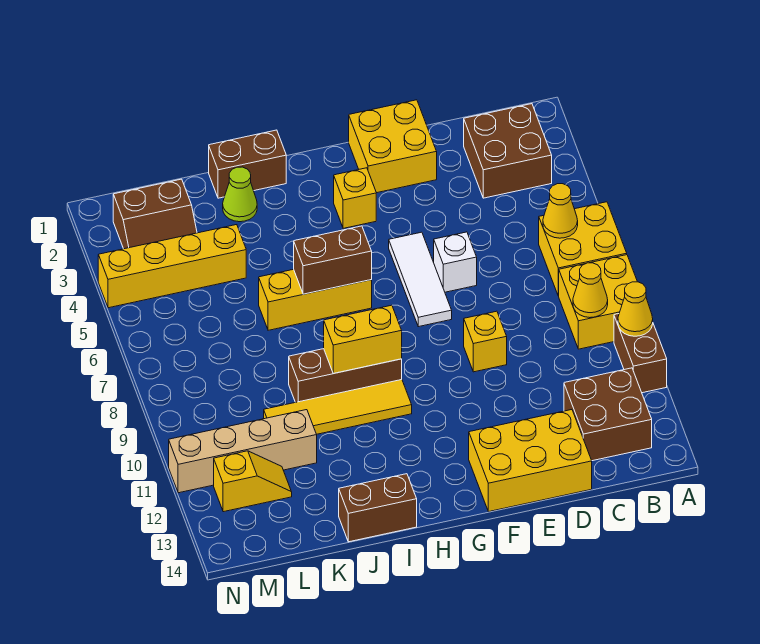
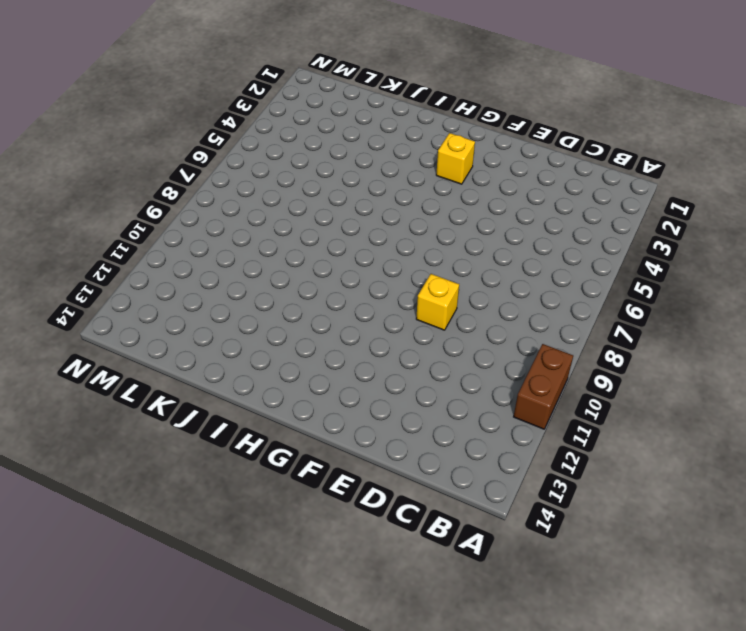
none -> yellow brick A6:B7 level 1
none -> yellow brick A8:B9 level 1
none -> brown brick B2:C3 level 1

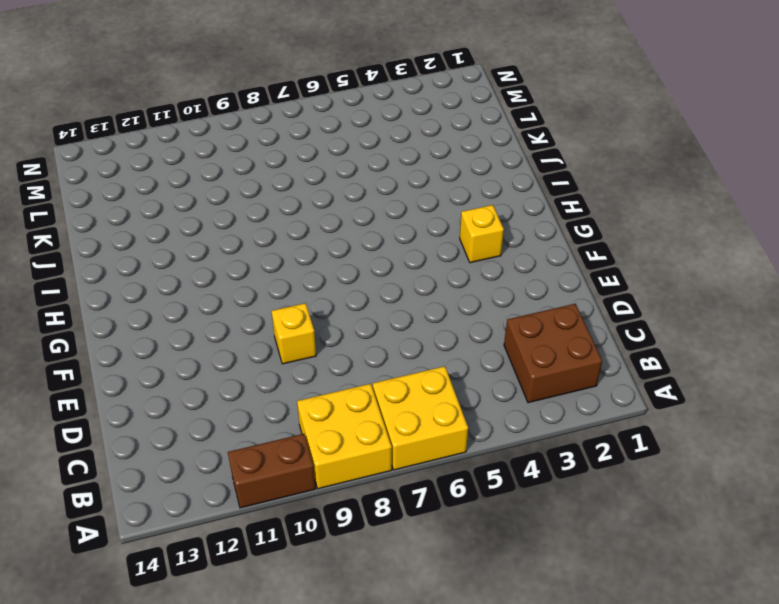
none -> brown brick B12:C13 level 1
none -> yellow brick D13:F14 level 1
none -> yellow brick E1:F2 level 1

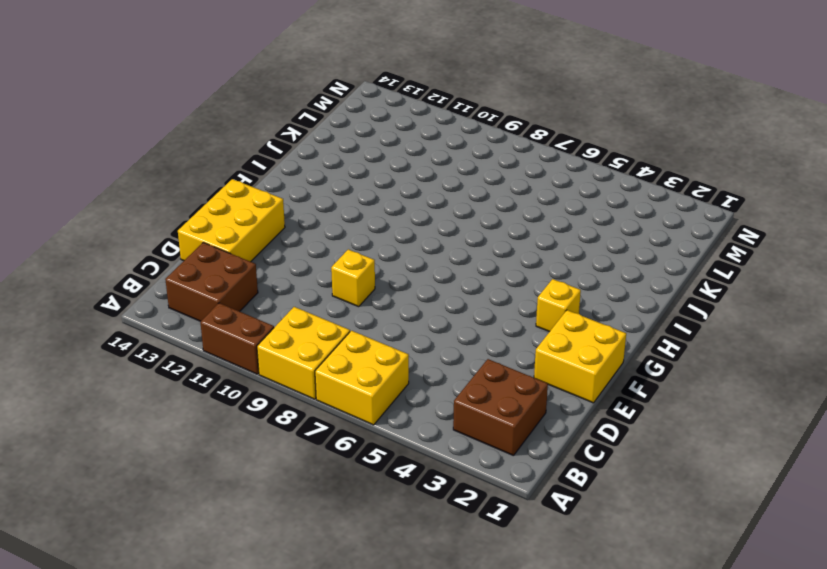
none -> white brick E6 level 1
none -> white tile F5:F7 level 1
none -> yellow brick H6:J6 level 1

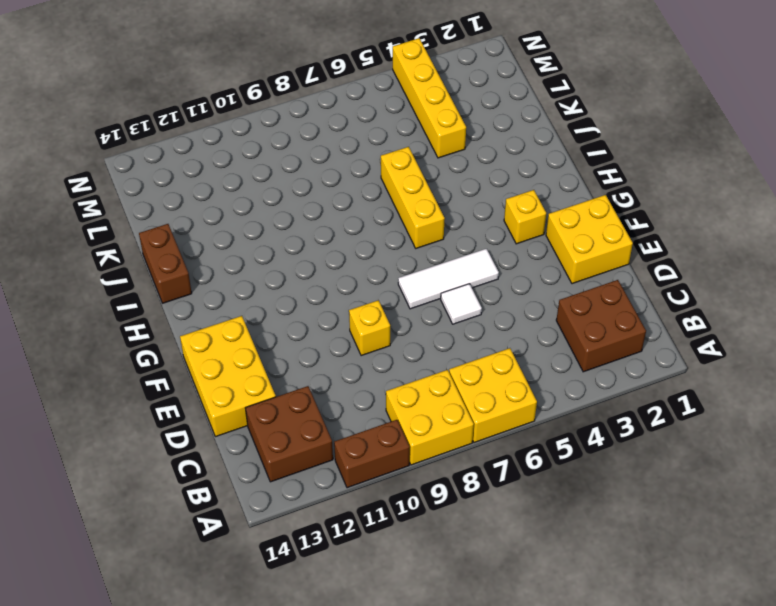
white tile E6 level 1 -> white brick E6 level 1
none -> brown brick H9:J9 level 1
none -> yellow tile H10:K10 level 1
none -> brown brick I1:J1 level 1

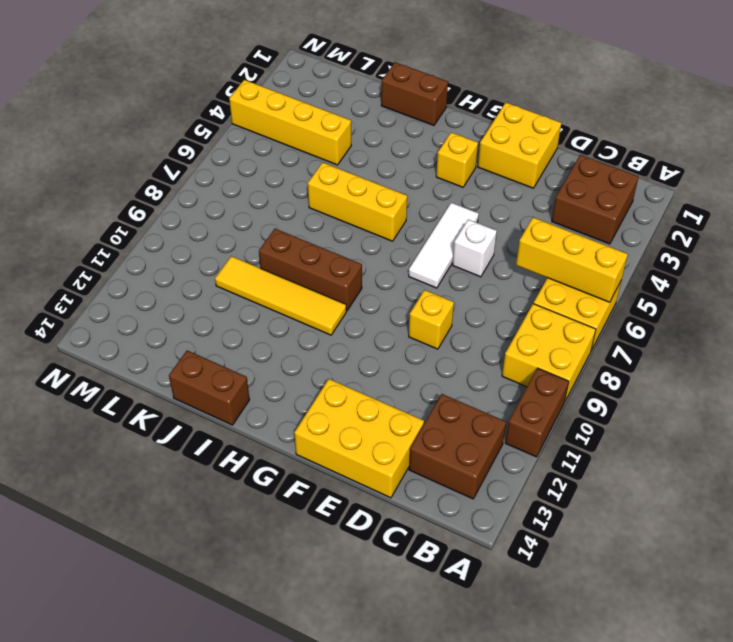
yellow brick A6:C6 level 2 -> yellow cone B6 level 2
none -> lime cone J2 level 1
none -> tan brick K11:N11 level 1
none -> brown slope L2:M3 level 1 top 2

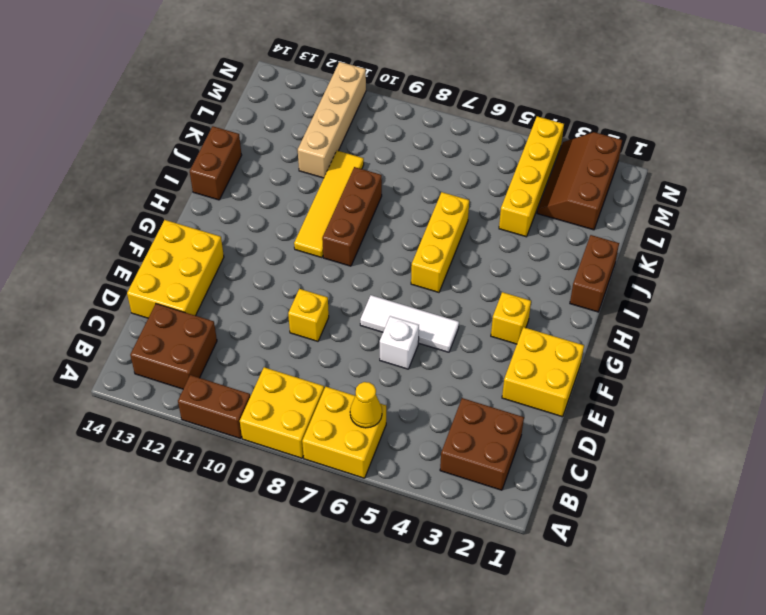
brown slope L2:N3 level 1 top 2 -> brown slope L2:M3 level 1 top 2
none -> lime cone J2 level 1
none -> yellow slope L12:M12 level 1 top M
none -> yellow cone A10 level 2

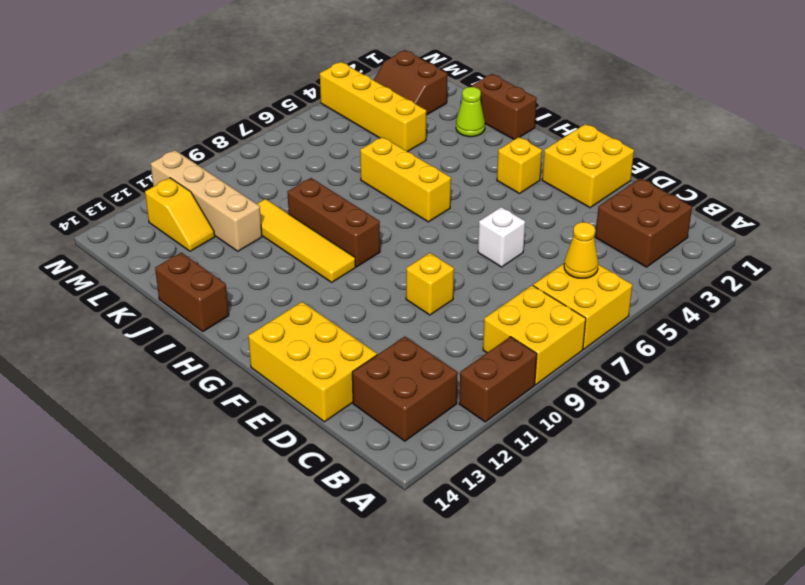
none -> white tile F5:F7 level 1
none -> yellow cone A10 level 2
none -> yellow cone B9 level 2

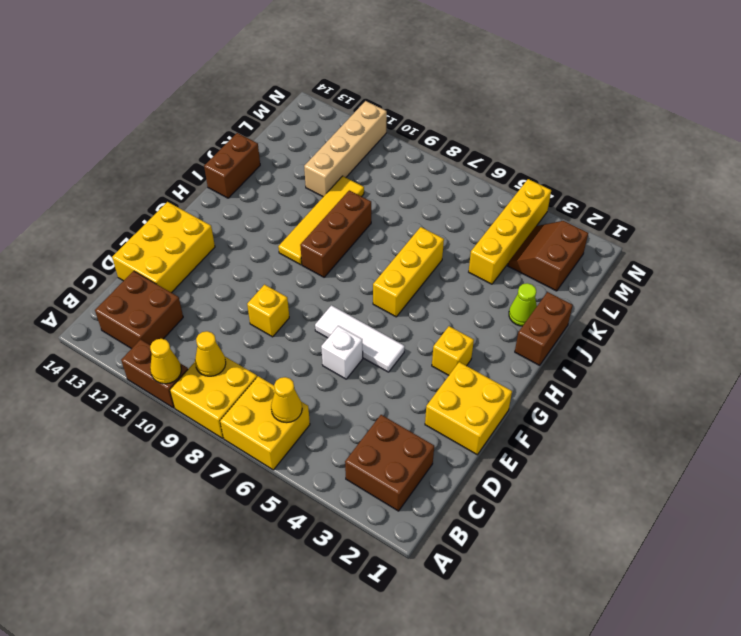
none -> yellow slope L12:M12 level 1 top M
none -> brown brick H6:I6 level 2
none -> yellow brick H9:I9 level 2

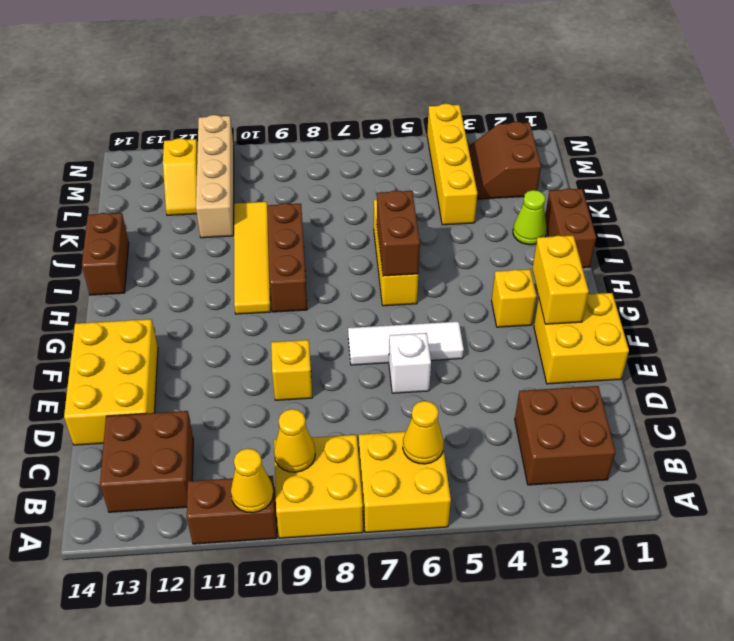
yellow brick F2:G2 level 2 -> yellow brick H9:I9 level 2

